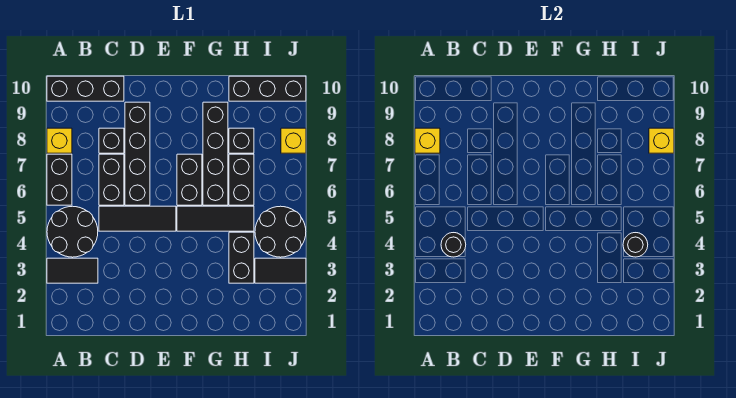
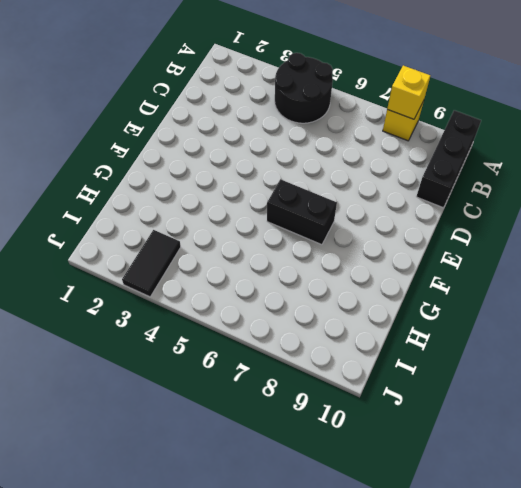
none -> black tile A3:B3 level 1
none -> black brick A6:A7 level 1
none -> black tile C5:E5 level 1

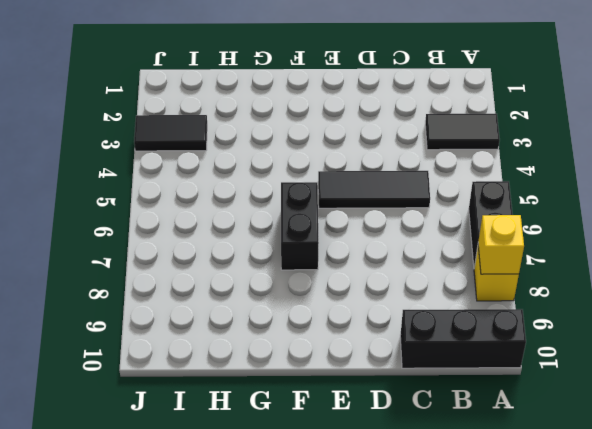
none -> black round brick A4:B5 level 1
none -> black brick C6:C7 level 1
none -> black brick C8 level 1

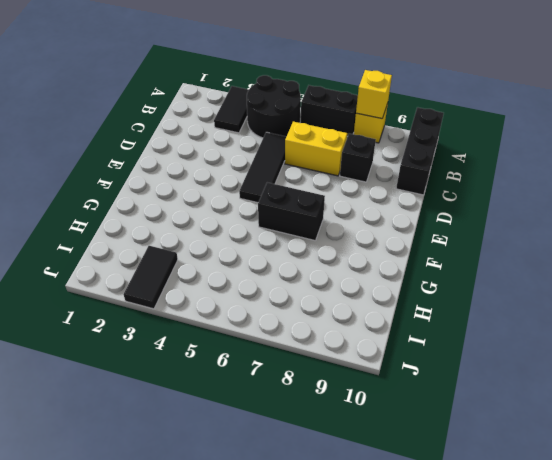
yellow brick C6:C7 level 1 -> black brick C6:C7 level 1
none -> black brick D6:D9 level 1
none -> black tile F5:H5 level 1
none -> black brick G6:G9 level 1

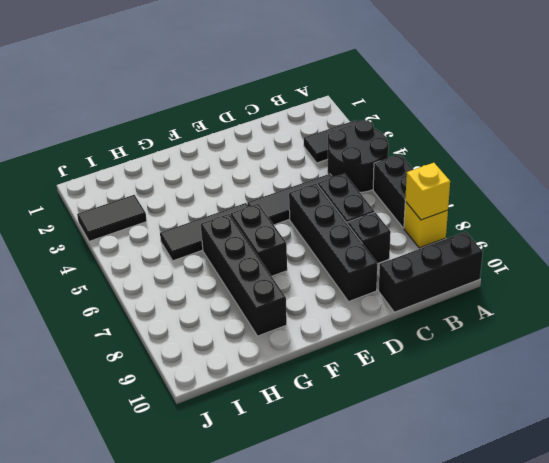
none -> black brick H3:H4 level 1
none -> black brick H6:H7 level 1
none -> black brick H8 level 1

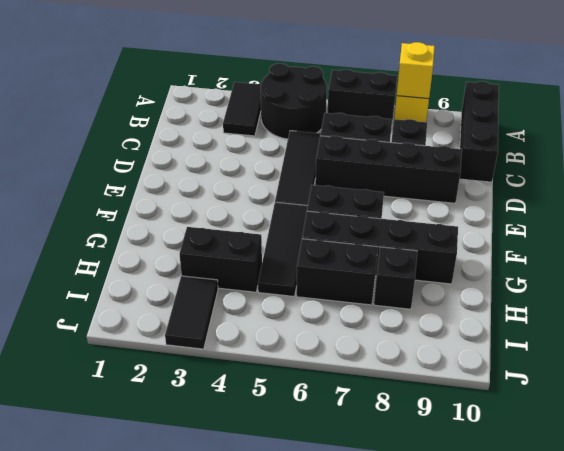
none -> black brick H10:J10 level 1
none -> black round brick I4:J5 level 1
none -> yellow brick J8 level 1

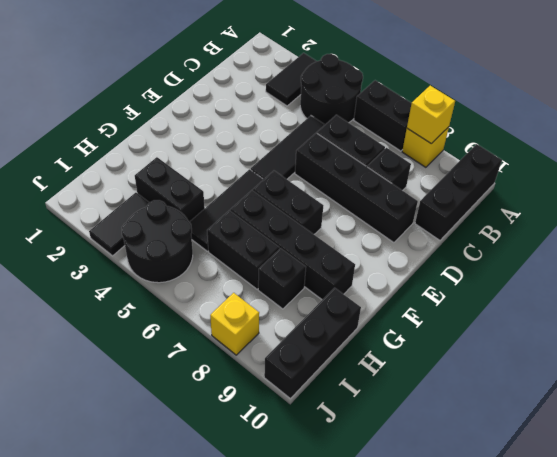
none -> black round brick B4 level 2
none -> black round brick I4 level 2
none -> yellow brick J8 level 2

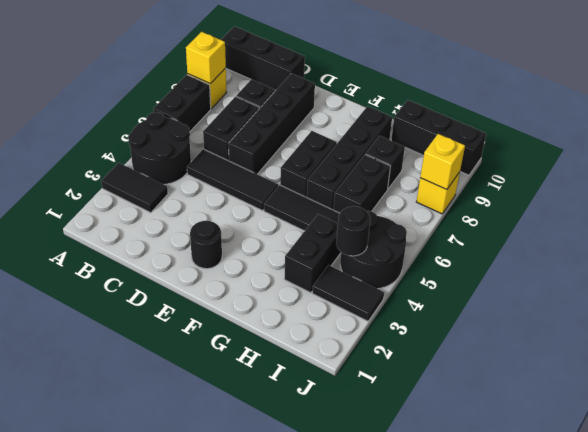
black round brick E2 level 1 -> black round brick B4 level 2

